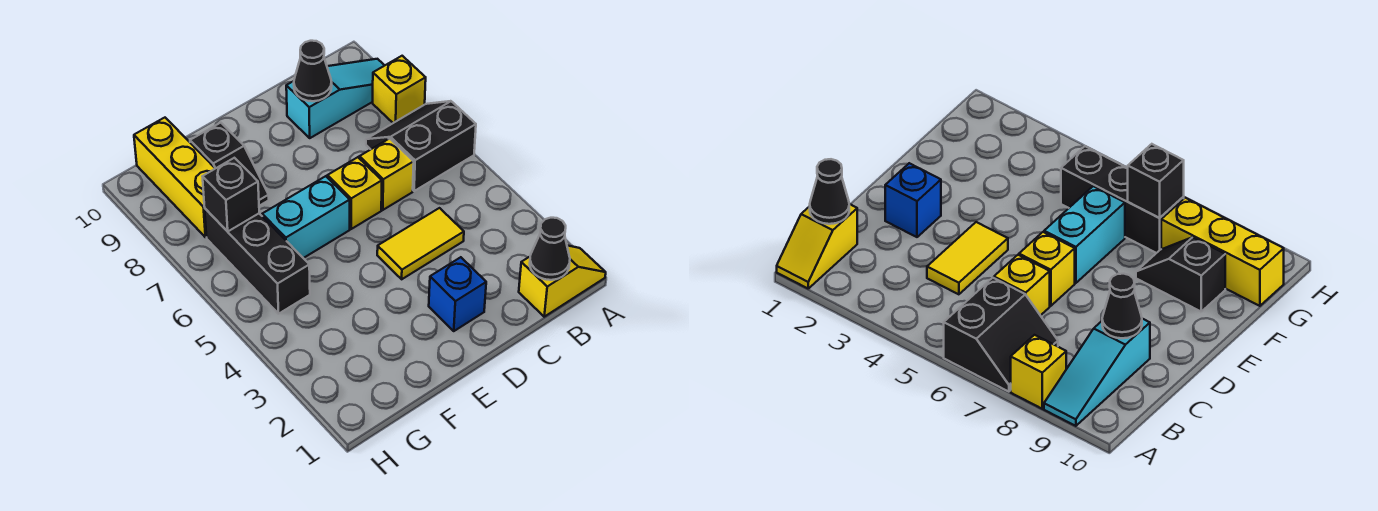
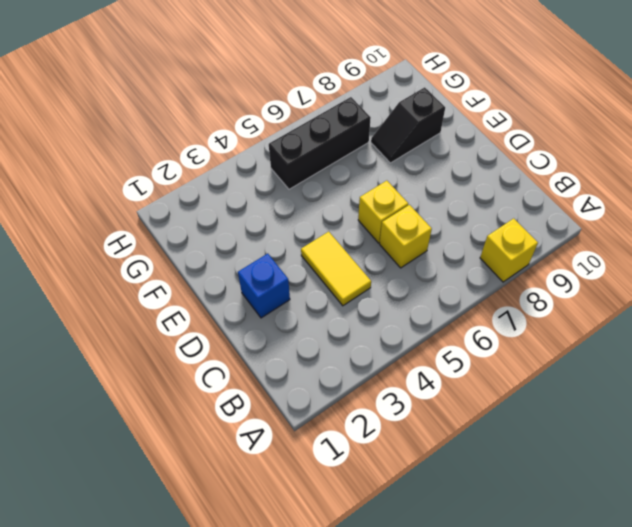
none -> yellow slope A1:B1 level 1 top B
none -> black slope A6:B7 level 1 top 6
none -> cyan slope A9:C9 level 1 top C

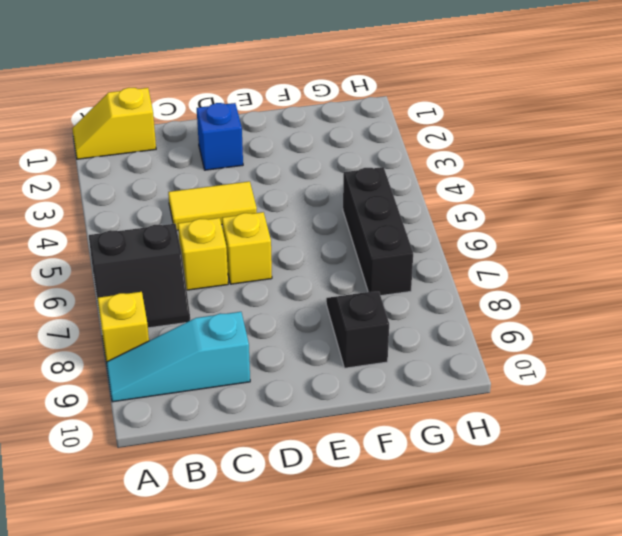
none -> cyan brick E6:F6 level 1
none -> yellow brick G8:G10 level 1
none -> black cone B1 level 2

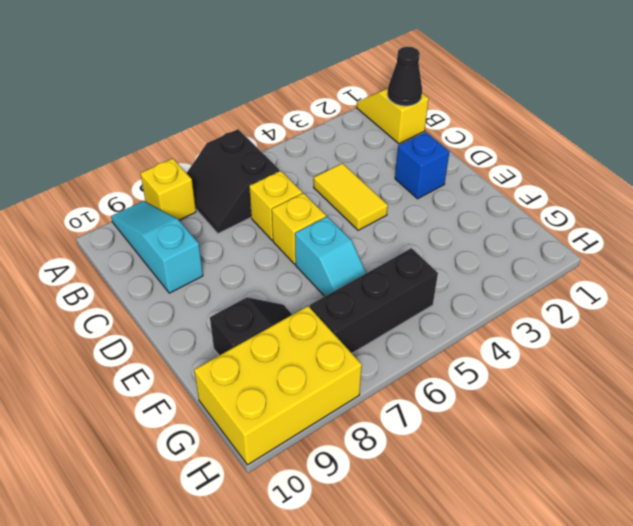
cyan slope E6:F6 level 1 top E -> cyan brick E6:F6 level 1
yellow brick G8:H10 level 1 -> yellow brick G8:G10 level 1
none -> black cone C9 level 2
none -> black brick G7 level 2

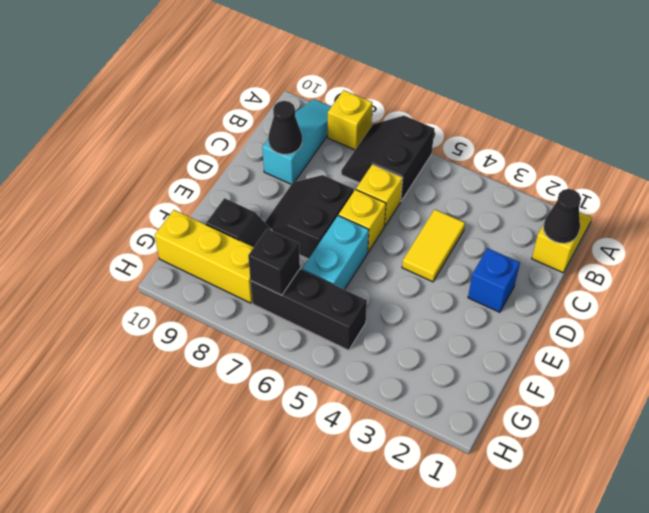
black slope D7:E8 level 1 top 7 -> none

